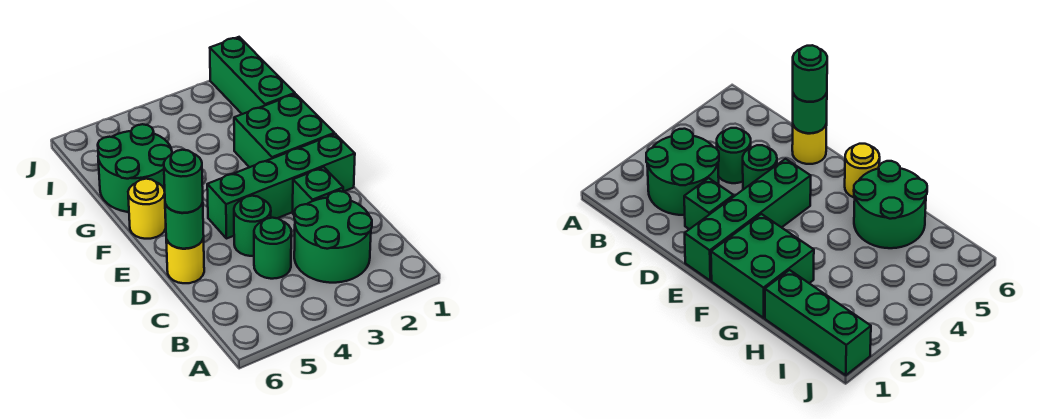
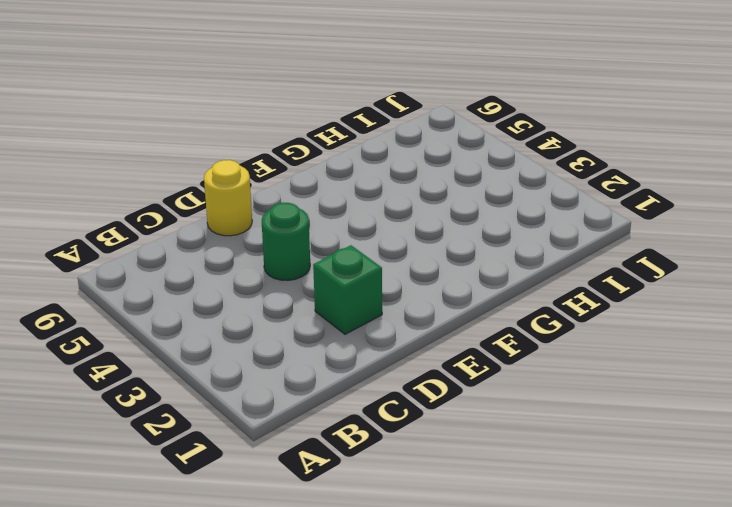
none -> green round brick B2:C3 level 1
none -> green round brick C4 level 1
none -> green brick E1:E4 level 1

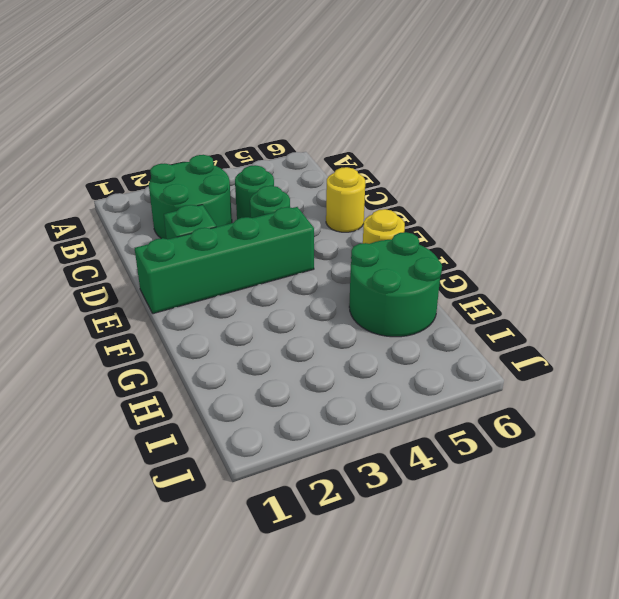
none -> green brick F1:G2 level 1
none -> green brick H1:J1 level 1
none -> green round brick D6 level 2

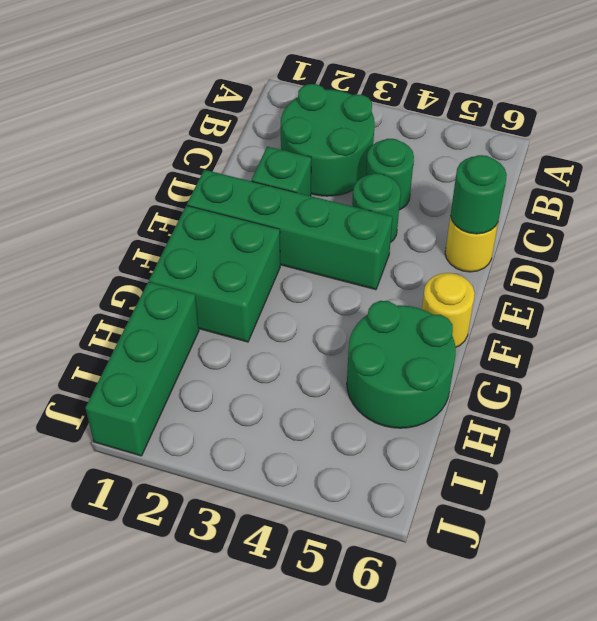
none -> green round brick D6 level 3

